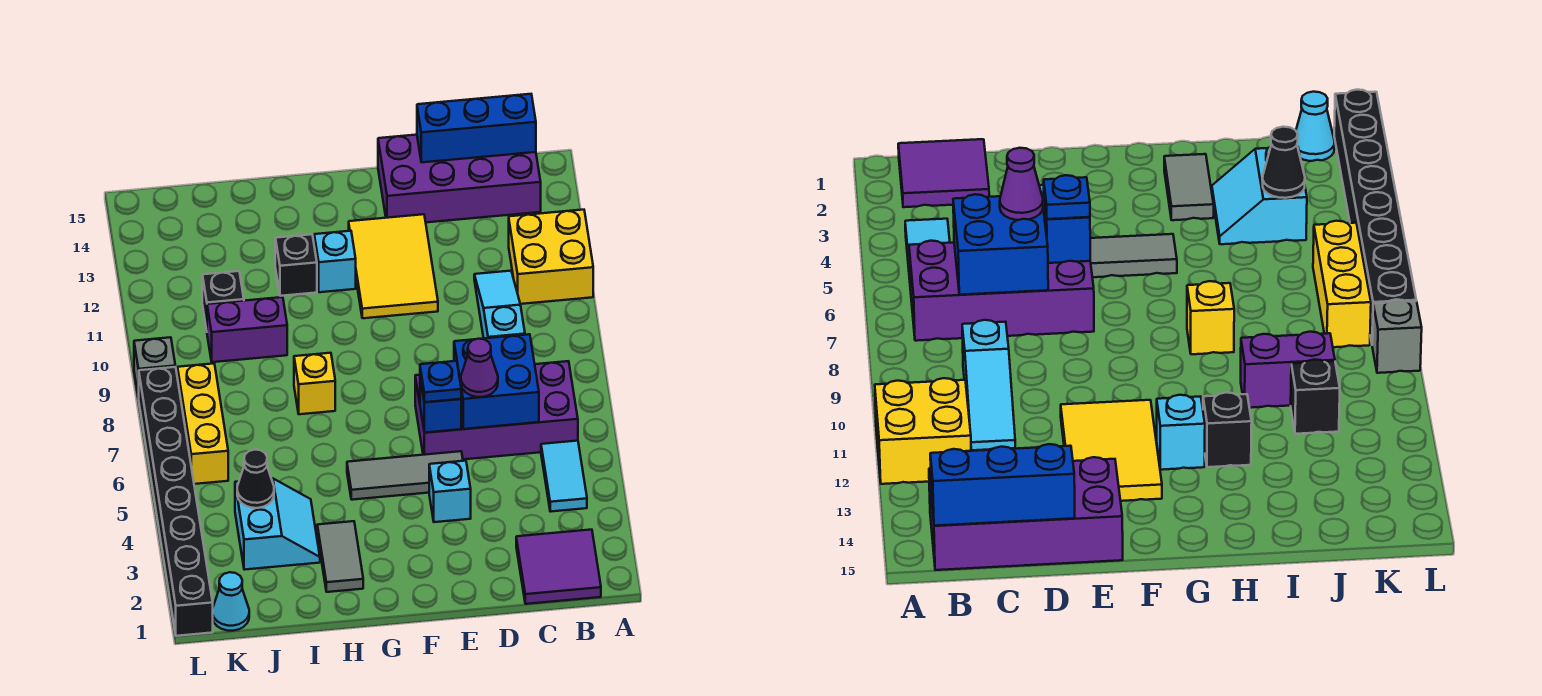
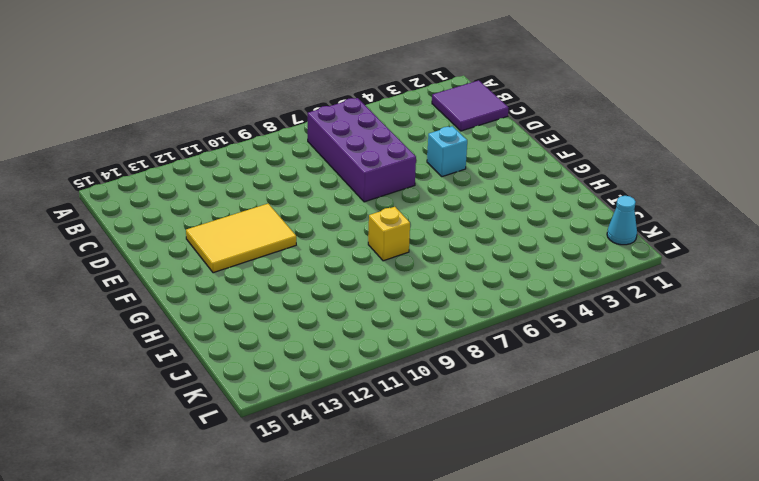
none -> yellow brick A11:B12 level 1
none -> cyan tile B4:B5 level 1
none -> purple brick B14:E15 level 1

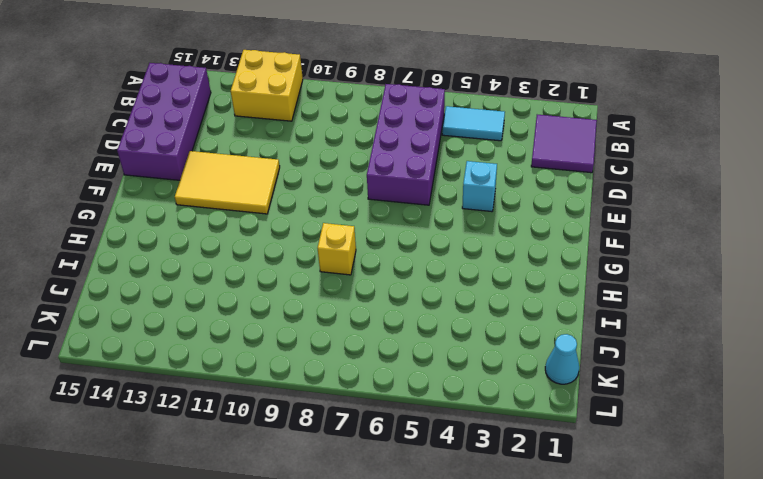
none -> cyan slope C9:C11 level 1 top 9
none -> grey tile E5:G5 level 1
none -> cyan brick G12 level 1

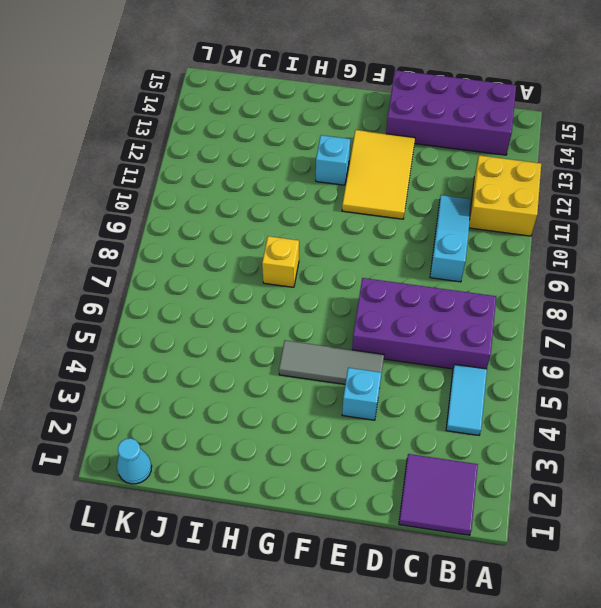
none -> grey tile H2:H3 level 1
none -> black brick H12 level 1
none -> cyan slope I3:J4 level 1 top J

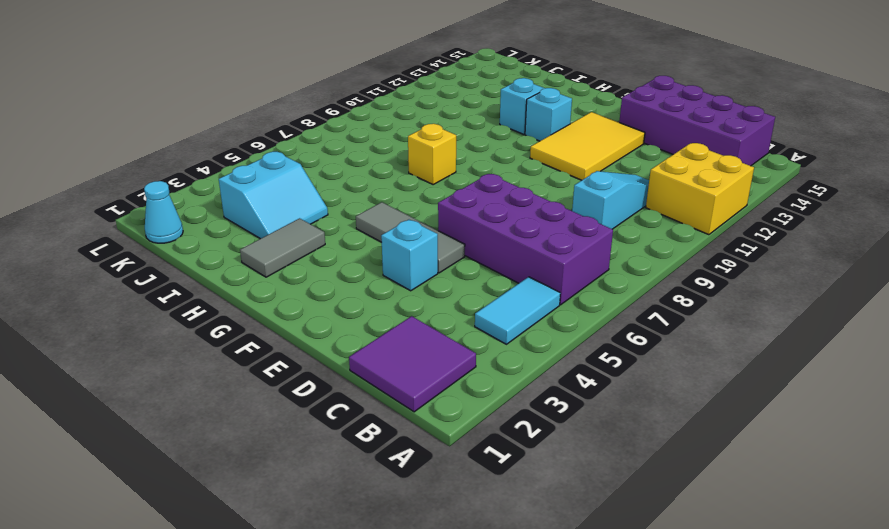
cyan brick H12 level 1 -> black brick H12 level 1
none -> purple brick I10:J10 level 1
none -> black brick J11 level 1
none -> yellow brick K6:K8 level 1

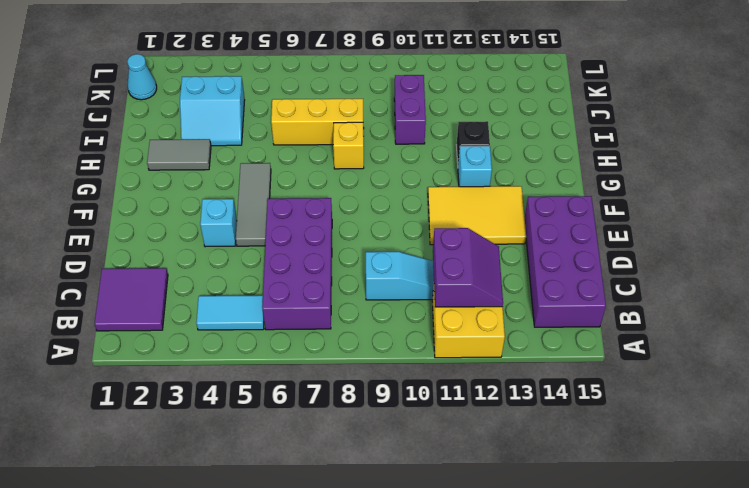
purple slope B11:C12 level 2 top 11 -> none
yellow brick I6:I8 level 1 -> yellow brick K6:K8 level 1
none -> black brick J11 level 1
none -> black brick L1:L8 level 1
none -> grey brick L9 level 1

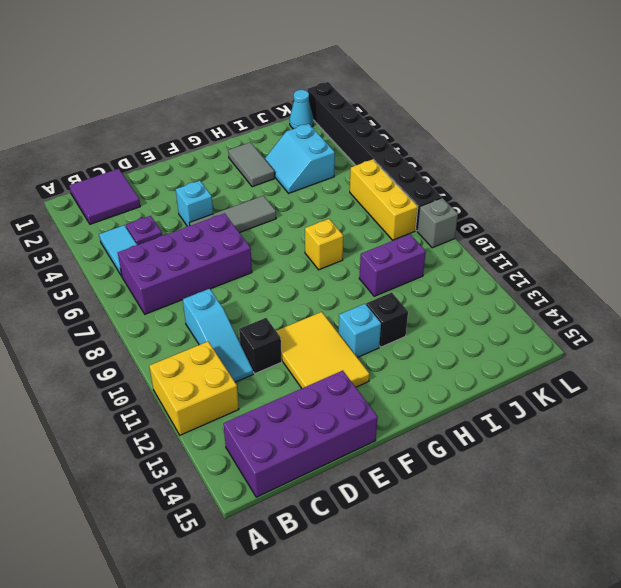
purple plate C4 level 1 -> none
black brick D11 level 1 -> black brick J11 level 1
none -> blue brick B15:D15 level 2
none -> blue brick C6:D7 level 2
none -> blue brick E6 level 2

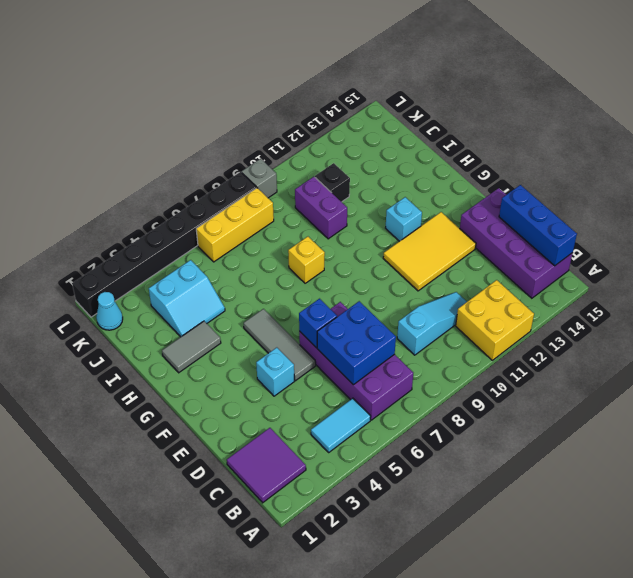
none -> black brick H12 level 1
none -> black cone J4 level 2
none -> purple cone D6 level 3

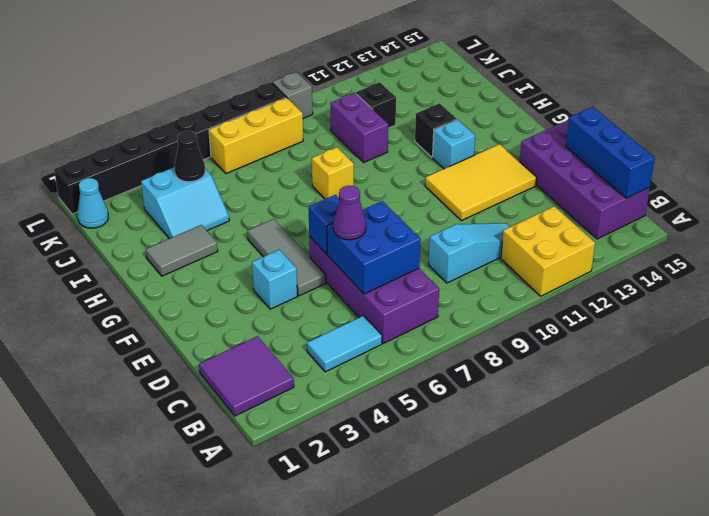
none -> blue plate E6 level 3

